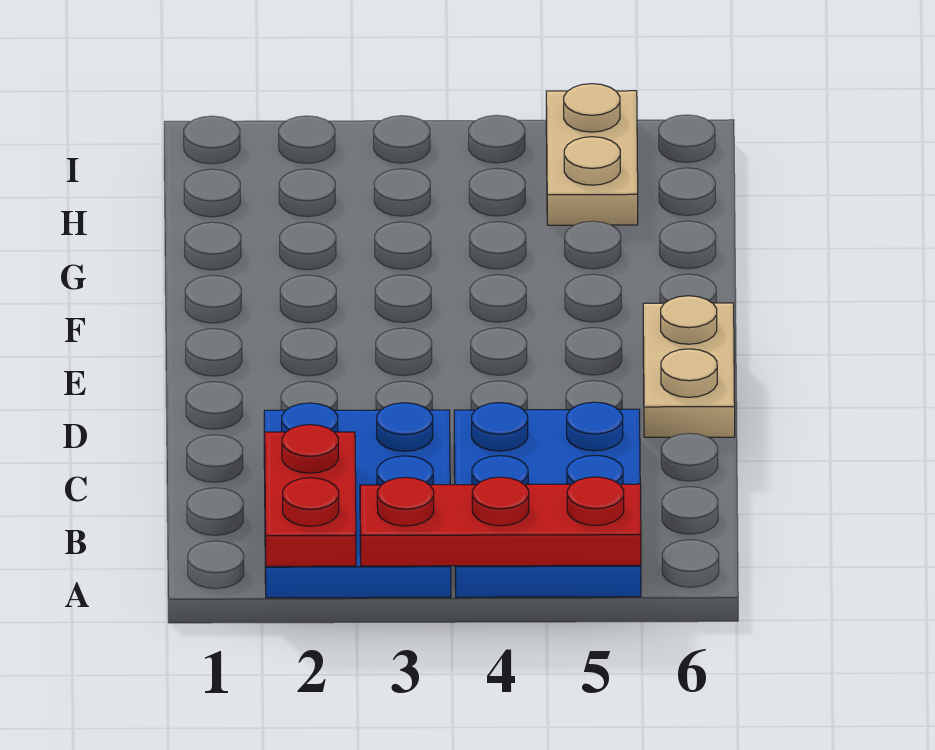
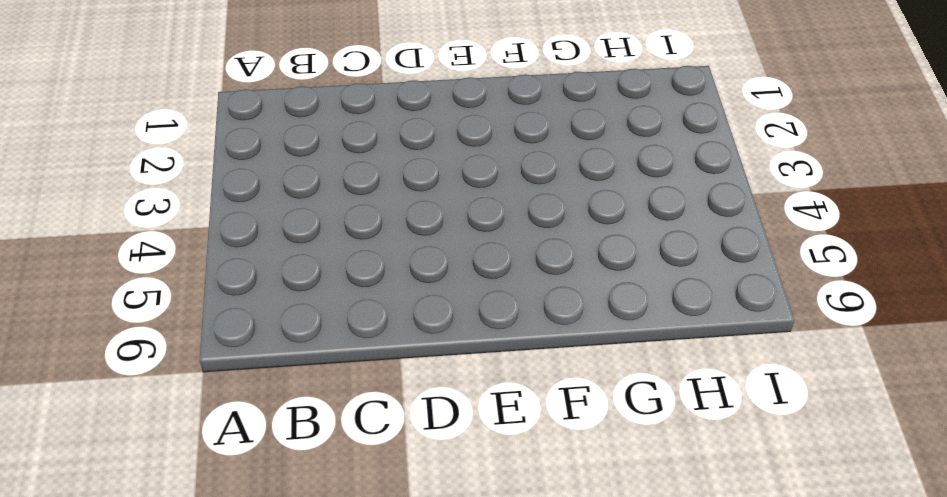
none -> blue plate A2:C3 level 1
none -> blue plate A4:C5 level 1

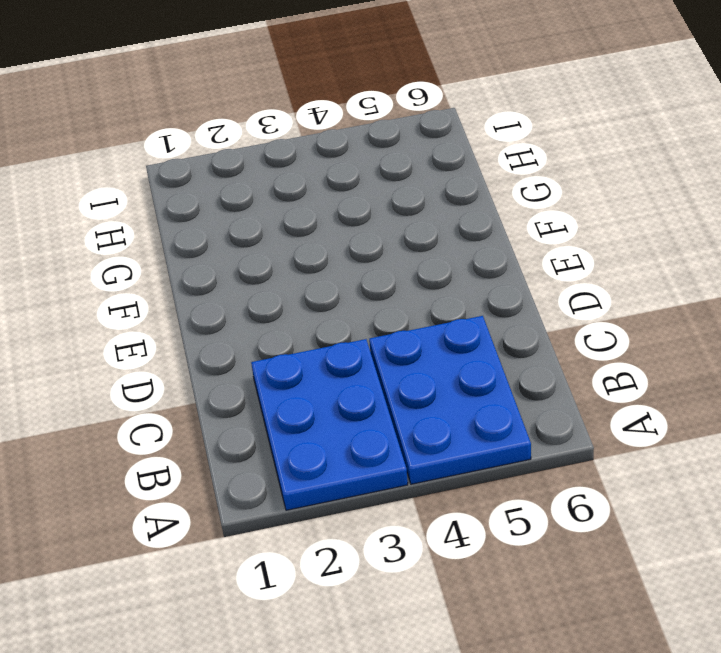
none -> tan plate D6:E6 level 1
none -> tan plate H5:I5 level 1

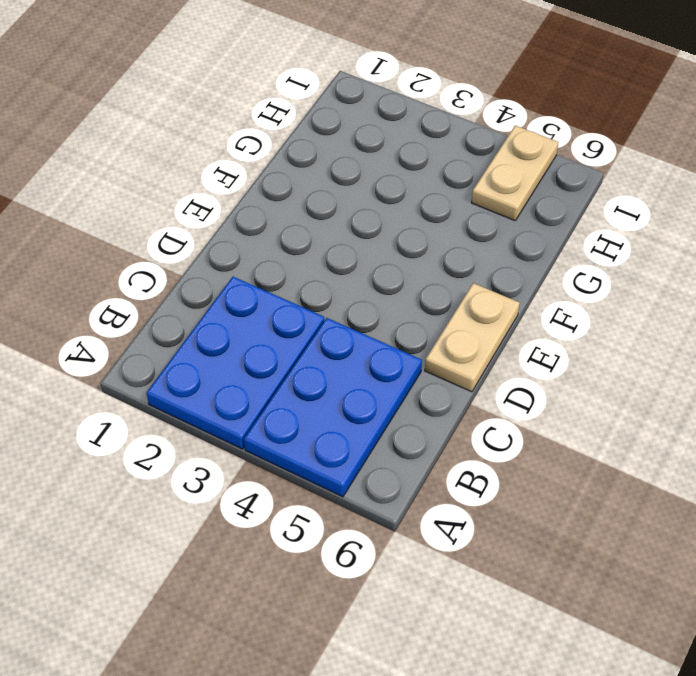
none -> red plate A2:B2 level 2
none -> red plate A3:A5 level 2

